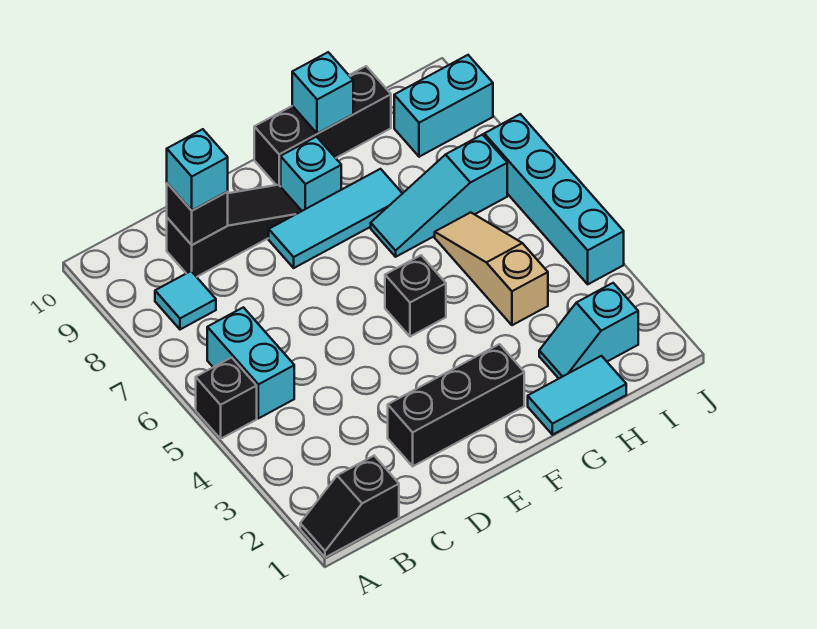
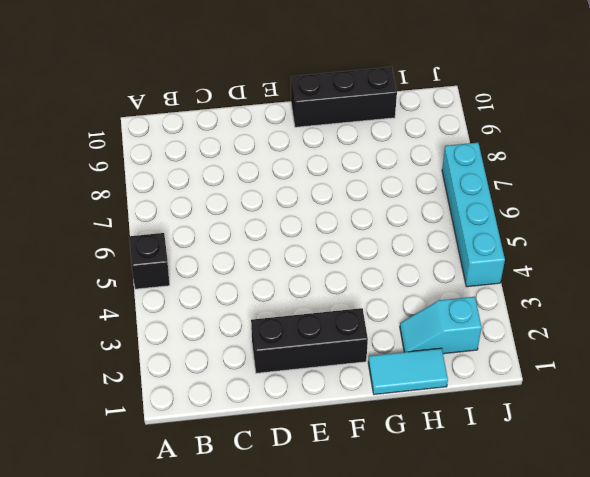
none -> black slope A1:B1 level 1 top B
none -> cyan brick B5:B6 level 1
none -> cyan tile B8 level 1

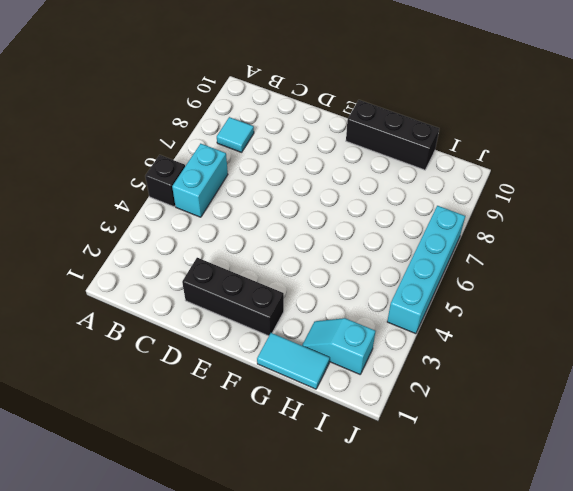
none -> black slope A1:B1 level 1 top B
none -> black slope C9:E9 level 1 top C
none -> cyan tile E8:G8 level 1

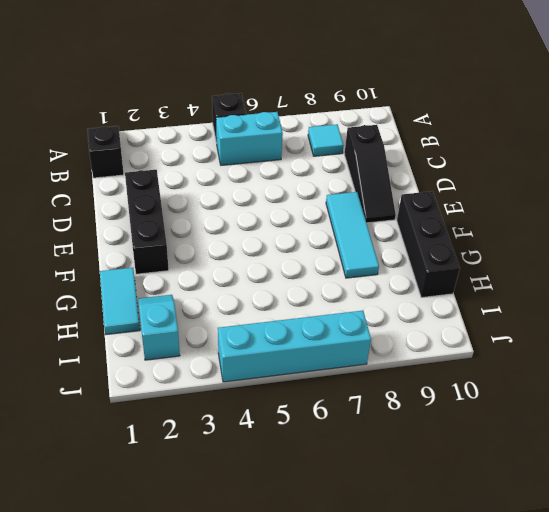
none -> black brick F5 level 1
none -> cyan brick F9 level 1
none -> cyan slope G7:I7 level 1 top I

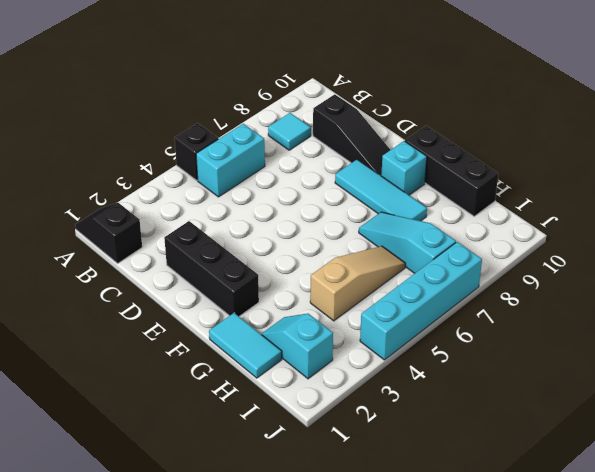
none -> black brick F5 level 1
none -> cyan brick I9:J9 level 1
none -> black brick C9 level 2

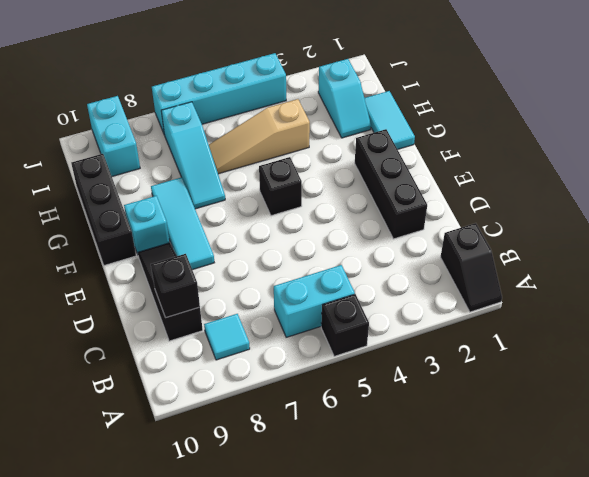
none -> cyan brick G10 level 2
none -> cyan brick C9 level 3

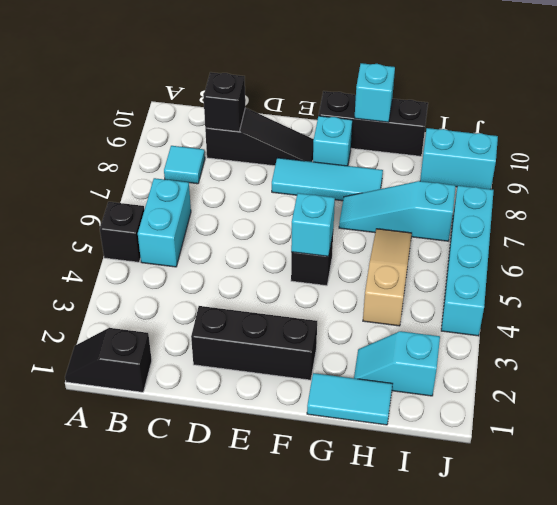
cyan brick F5 level 2 -> cyan brick C9 level 3

